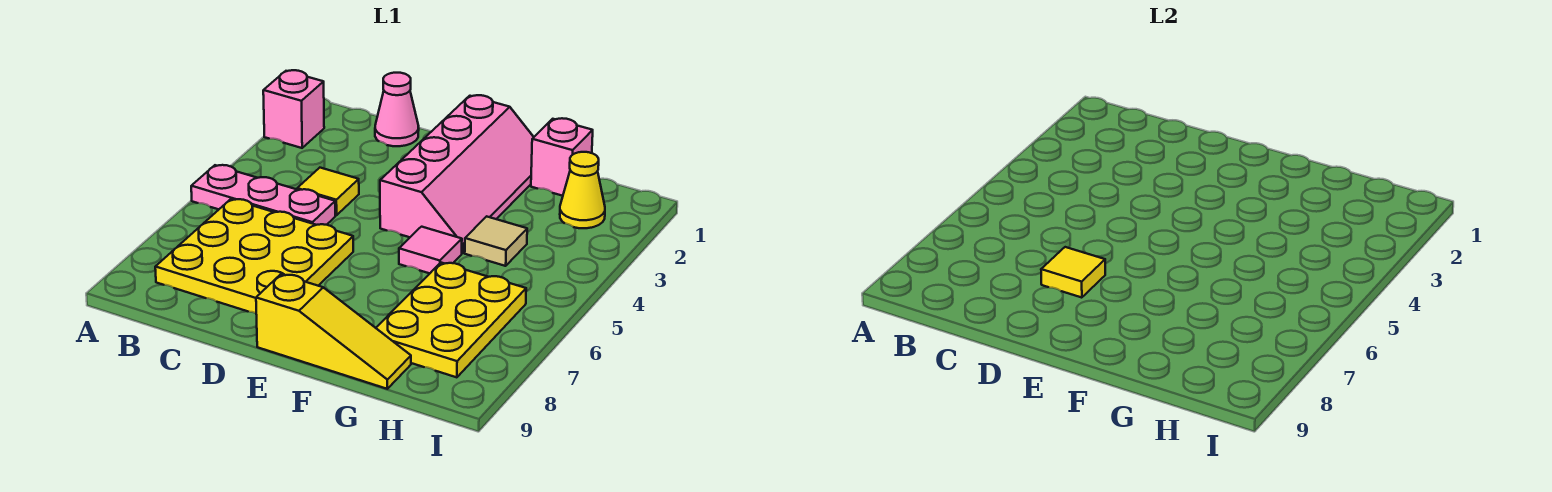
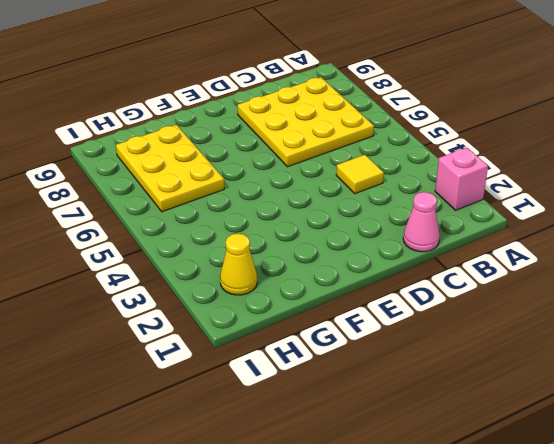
none -> pink plate A5:C5 level 1
none -> pink slope E1:F4 level 1 top E
none -> yellow slope E9:G9 level 1 top E

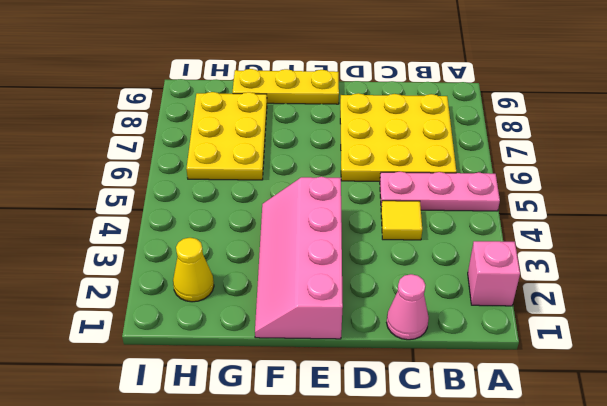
yellow plate E9:G9 level 1 -> yellow slope E9:G9 level 1 top E
none -> pink tile F5 level 1
none -> pink brick G1 level 1
none -> tan tile G4 level 1

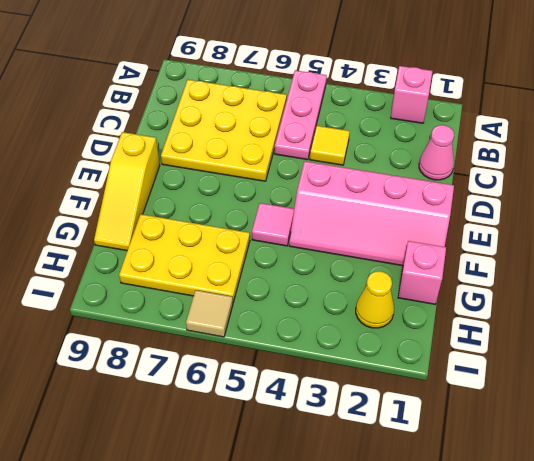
tan tile I6 level 1 -> tan tile G4 level 1
none -> yellow tile D7 level 2

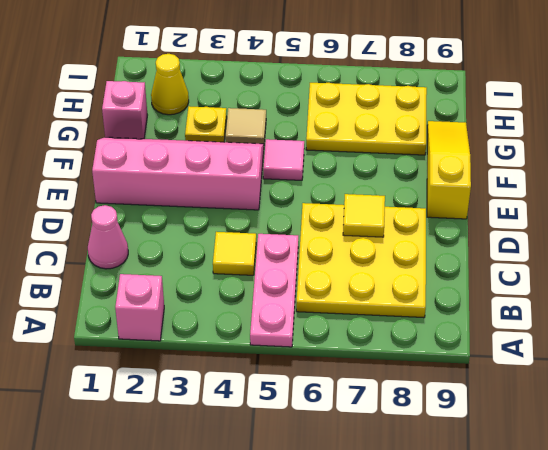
yellow plate G3 level 1 -> none

